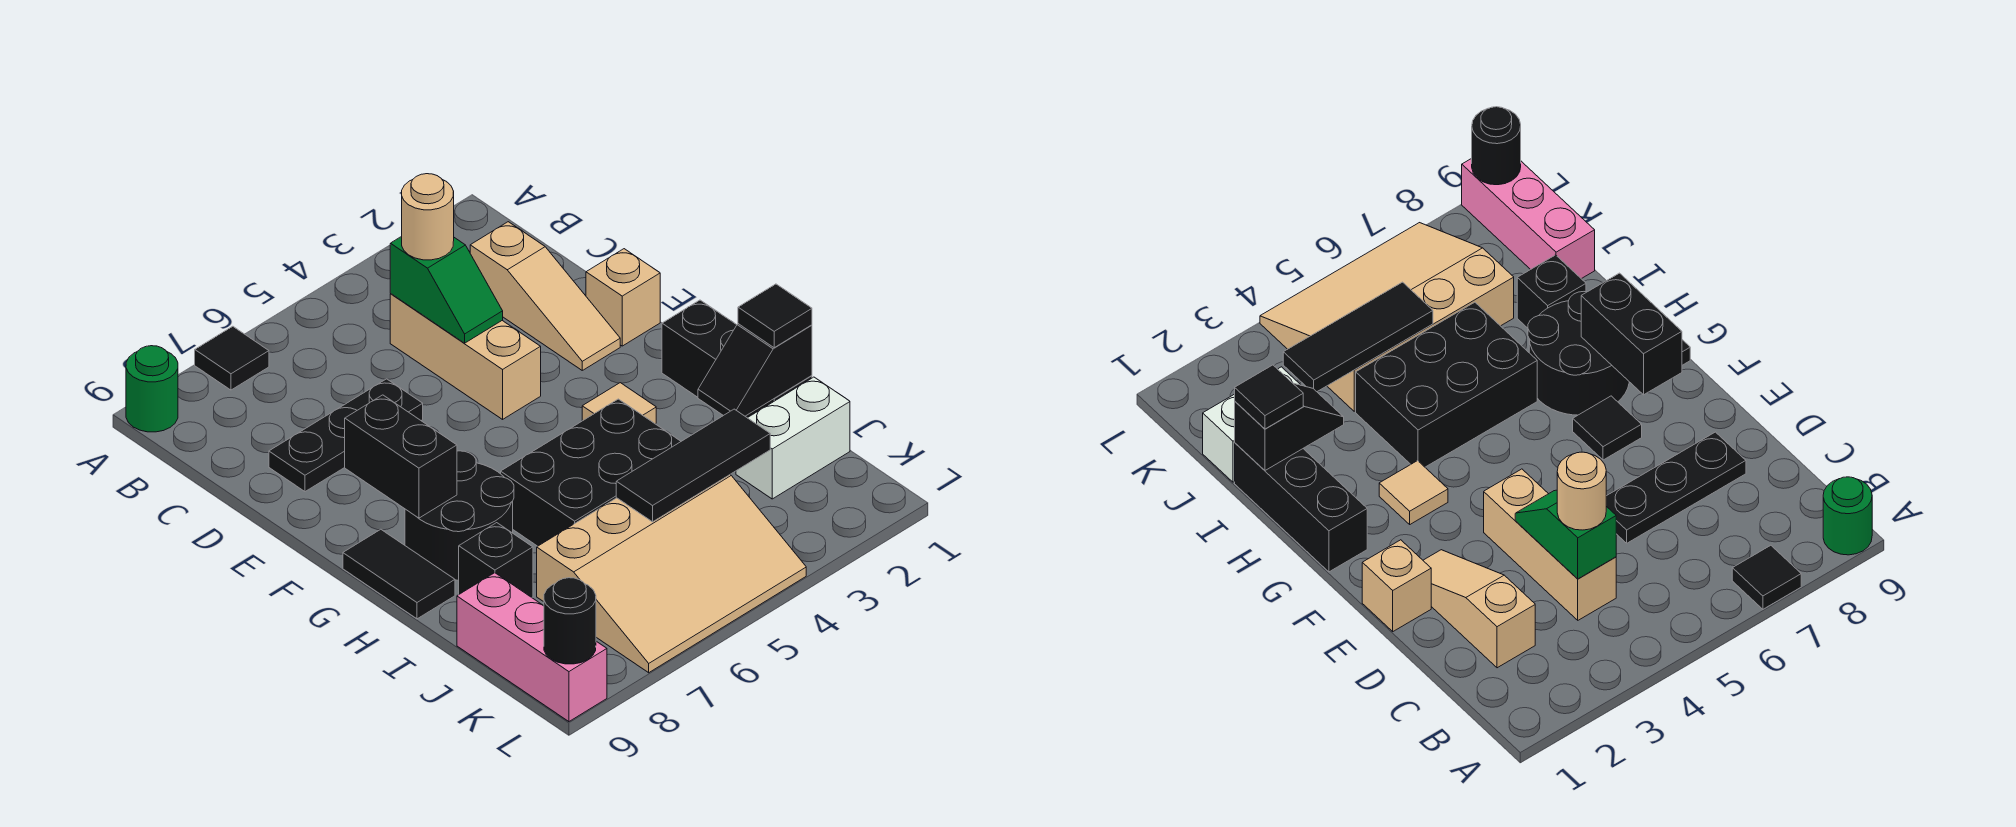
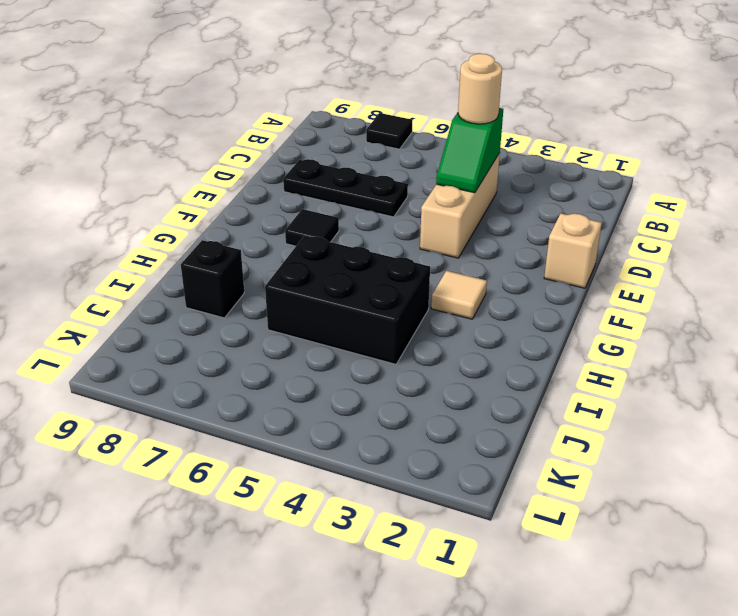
none -> green round brick A9 level 1
none -> tan slope C2:E2 level 1 top C
none -> black brick G1:I1 level 1

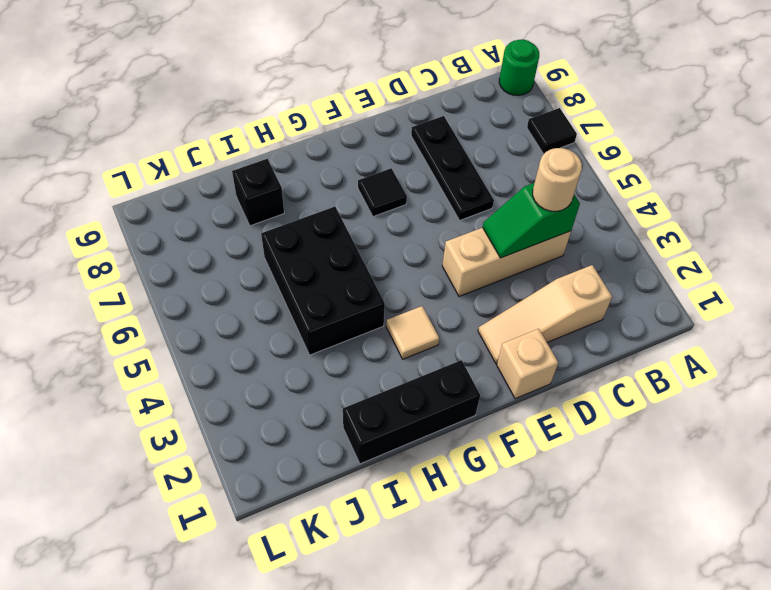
none -> black round brick G7:H8 level 1
none -> black tile G9:H9 level 1
none -> white brick J1:J2 level 1

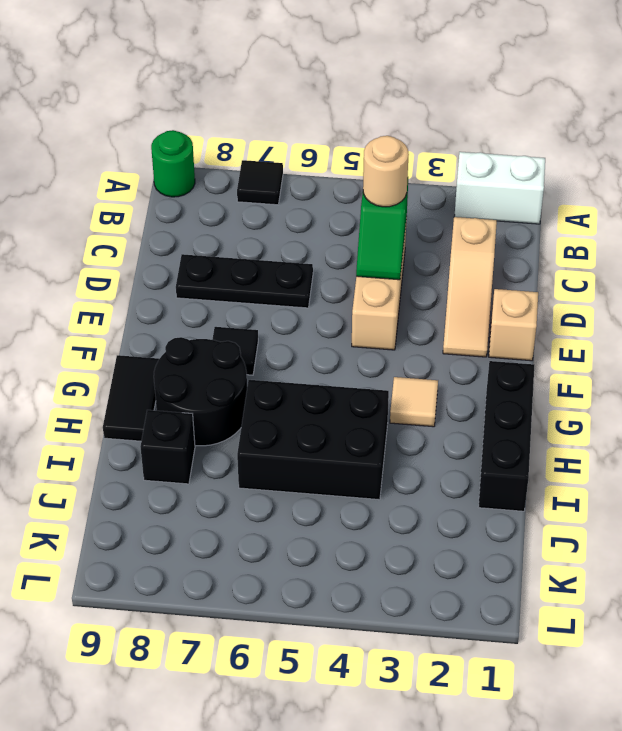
white brick A1:A2 level 1 -> white brick J1:J2 level 1
none -> tan slope J4:L7 level 1 top J
none -> pink brick J9:L9 level 1
none -> black brick F8:G8 level 2

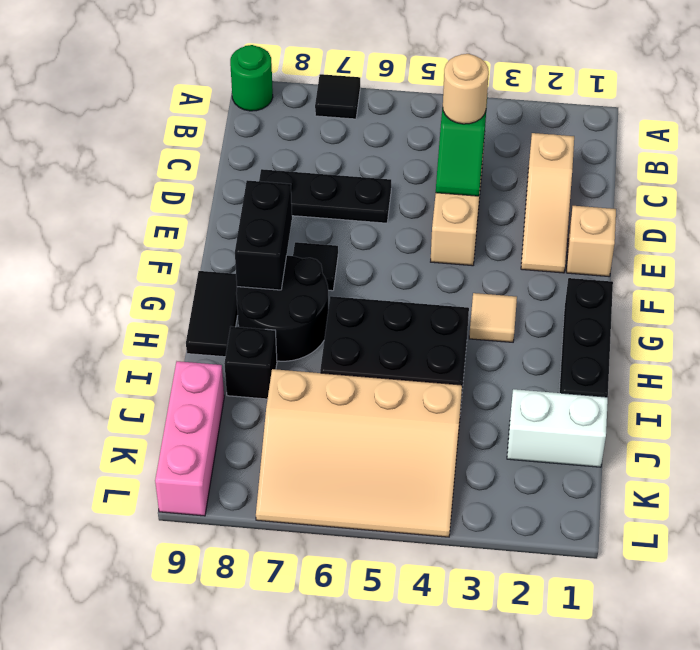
none -> black slope I1:I2 level 2 top 1
none -> black tile J3:J5 level 2
none -> black round brick L9 level 2

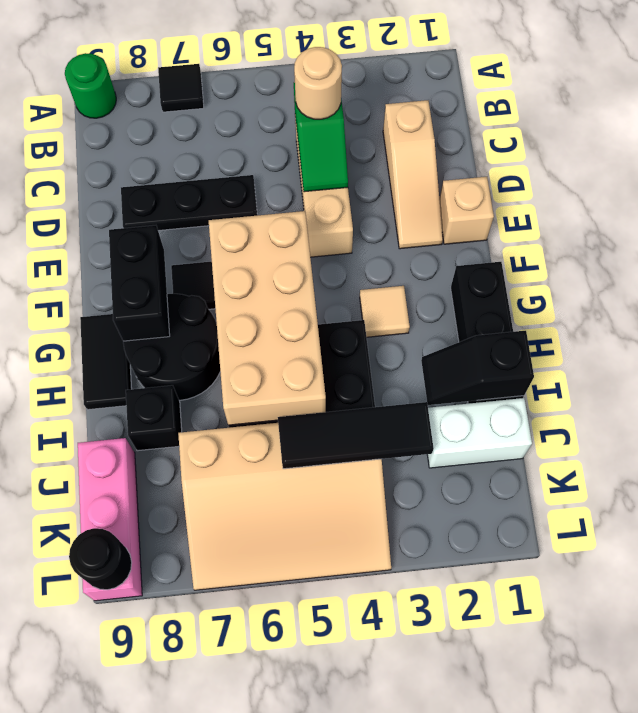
tan brick F5:I6 level 2 -> none
none -> black tile I1 level 3

